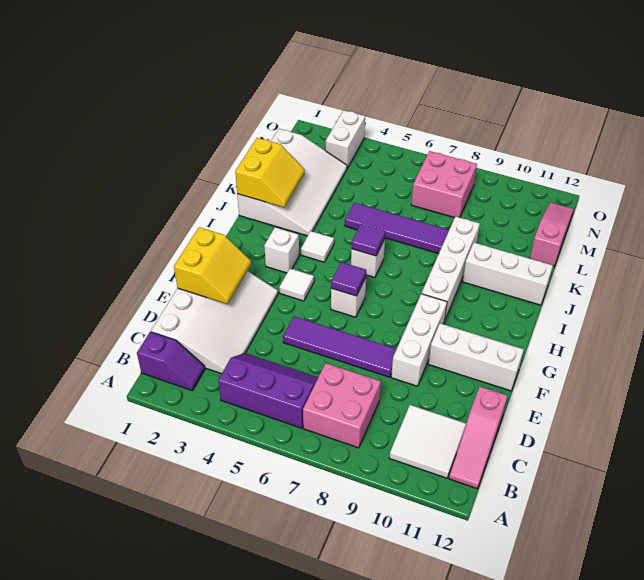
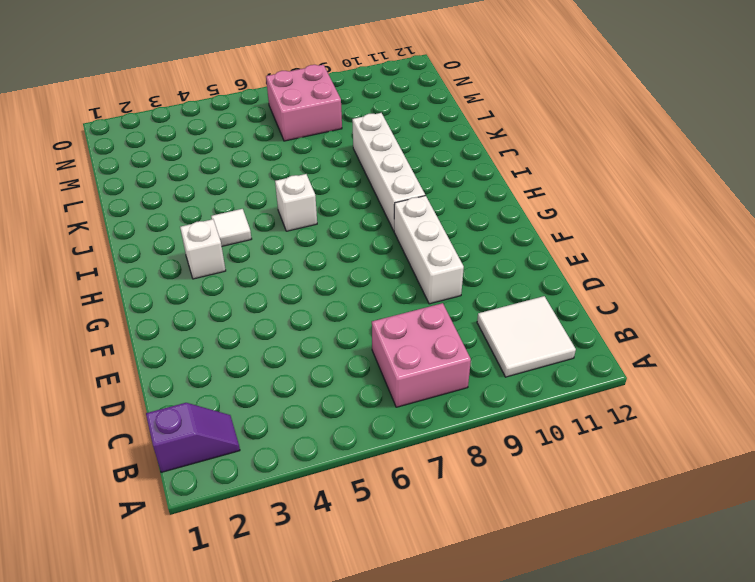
none -> purple slope B4:C6 level 1 top B
none -> pink slope B12:D12 level 1 top D
none -> white slope C1:F3 level 1 top 1

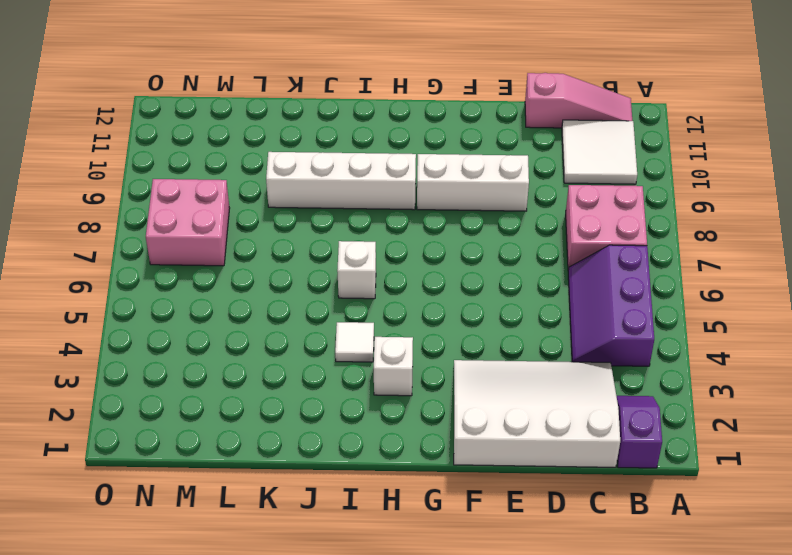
none -> purple tile E5:E8 level 1
none -> white brick F10:F12 level 1
none -> white tile G4 level 1

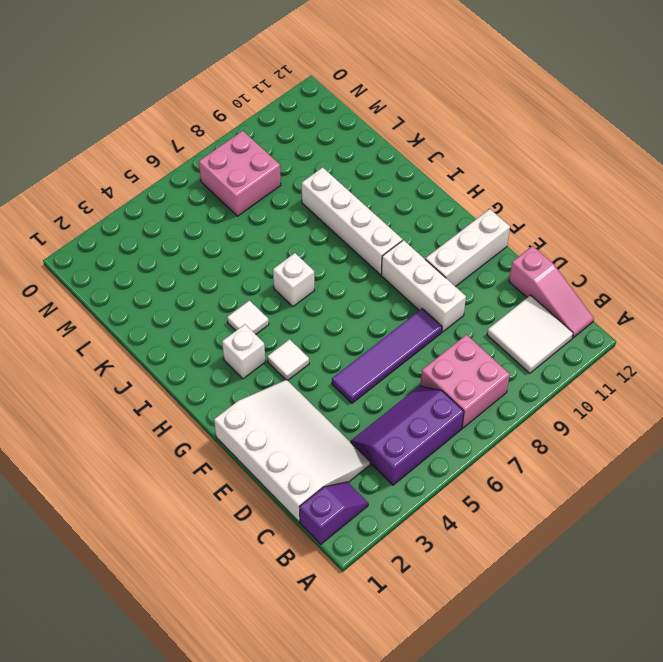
none -> white brick G6 level 1
none -> white slope J1:M3 level 1 top 1
none -> white brick J10:J12 level 1

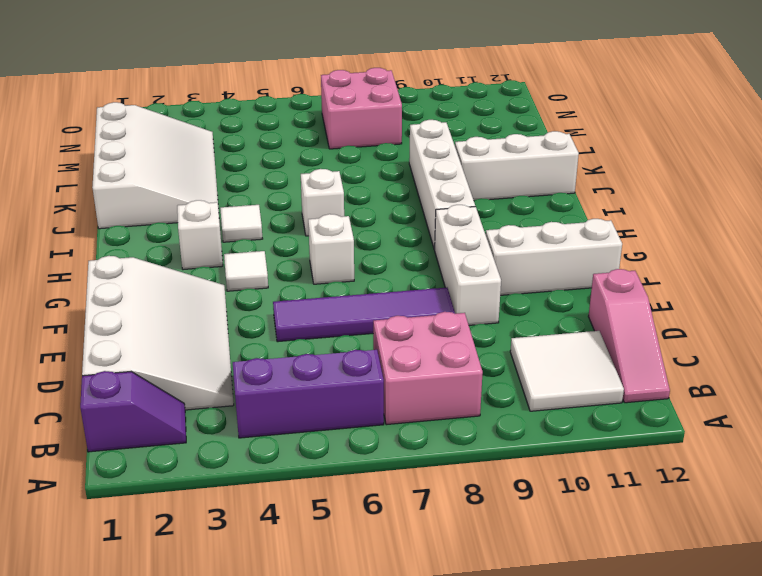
none -> purple tile K5:K8 level 1
none -> pink slope L12:N12 level 1 top L
none -> white brick N3:O3 level 1

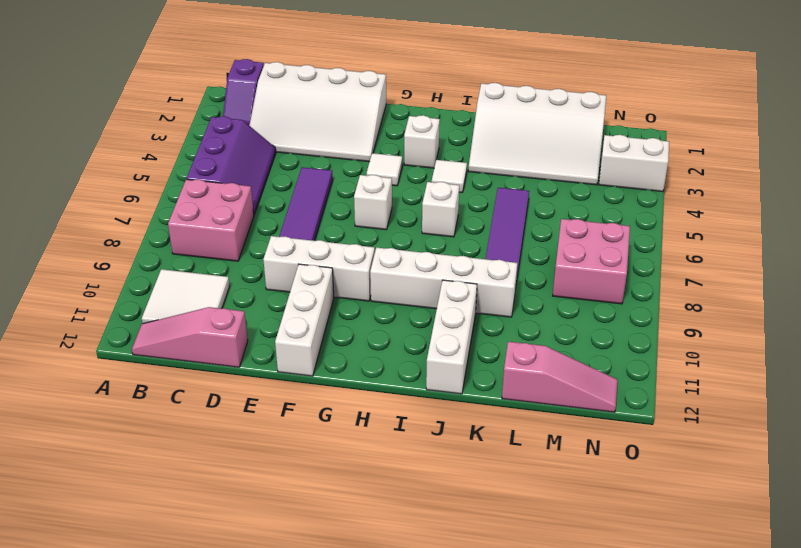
none -> yellow slope E1:F2 level 2 top 1
none -> purple tile G6 level 2
none -> purple tile I6 level 2

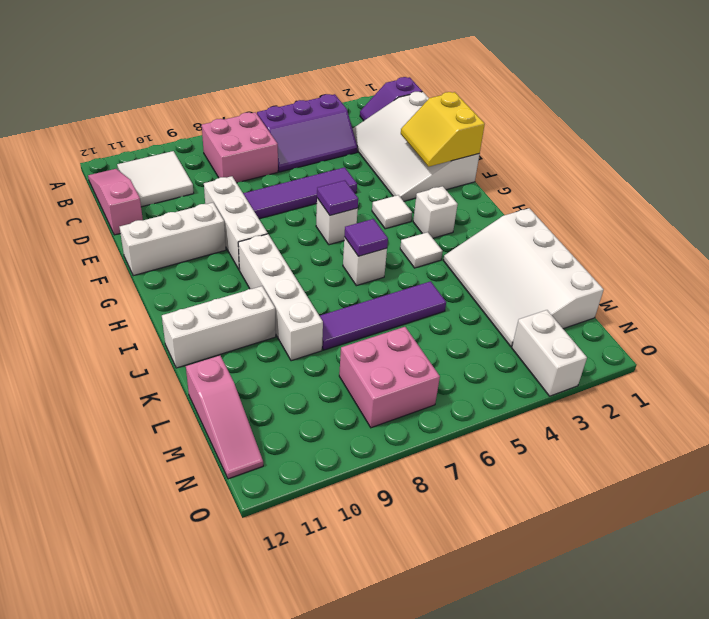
none -> yellow slope J1:K2 level 2 top 1

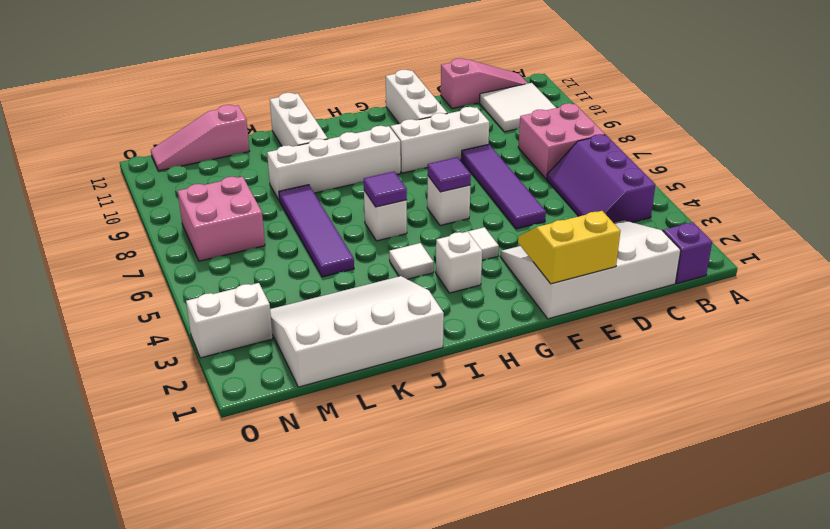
none -> yellow slope J1:K2 level 2 top 1

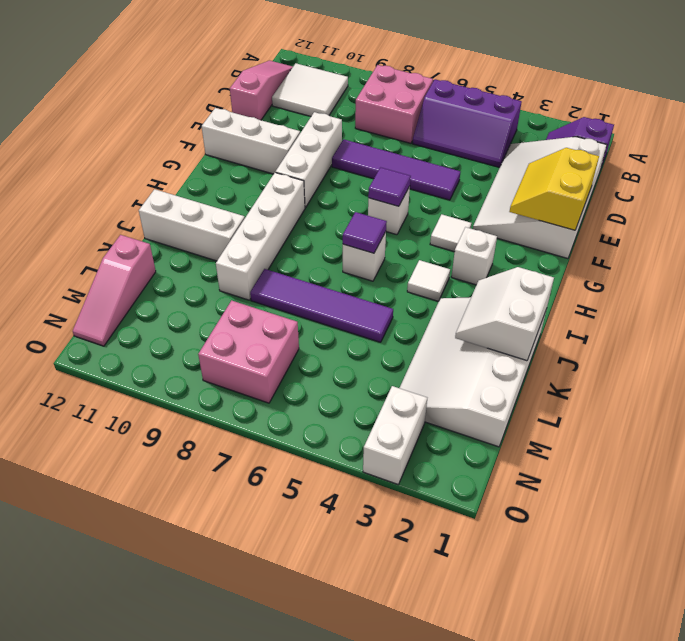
white slope J1:K2 level 2 top 1 -> yellow slope J1:K2 level 2 top 1

